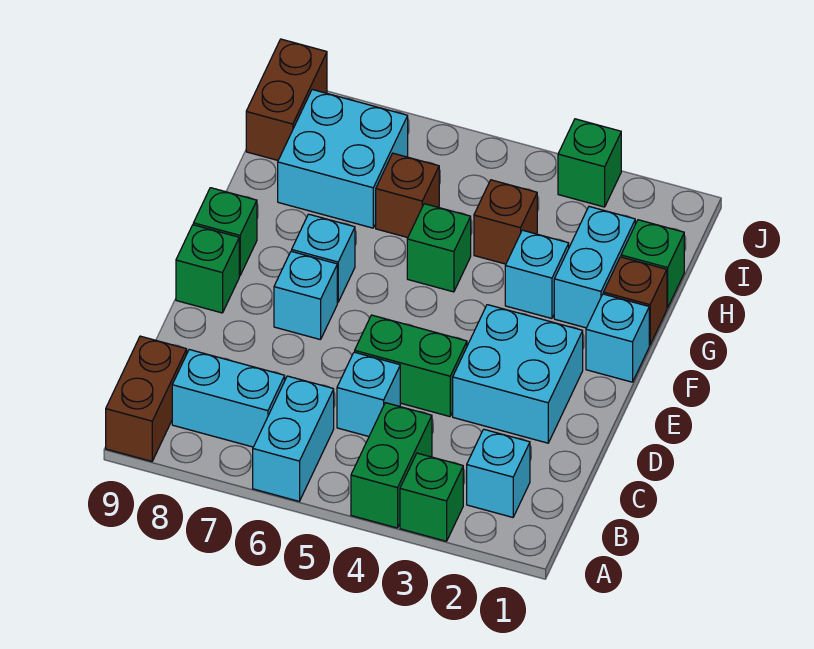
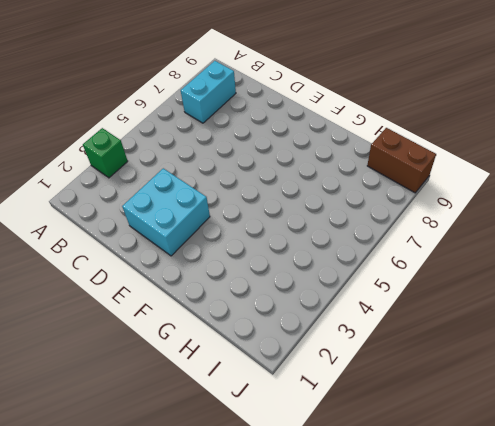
none -> green brick A4:B4 level 1
none -> cyan brick A6:B6 level 1
none -> brown brick A9:B9 level 1

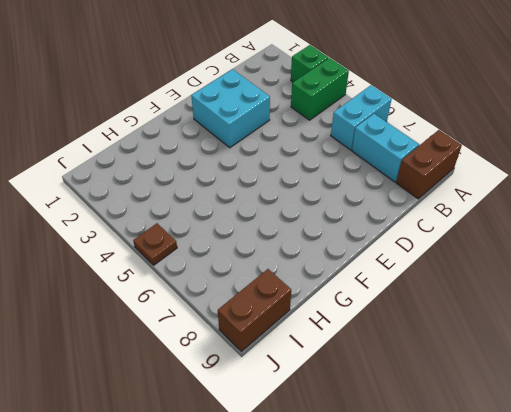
brown plate J5 level 1 -> none
none -> cyan brick B2 level 1
none -> cyan brick C5 level 1
none -> green brick D4:D5 level 1

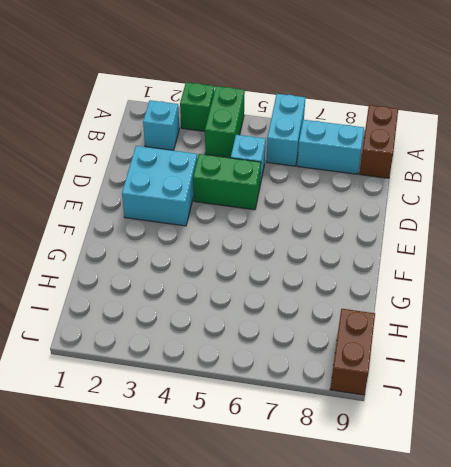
none -> cyan brick E7 level 1
none -> green brick E9 level 1
none -> cyan brick F1 level 1

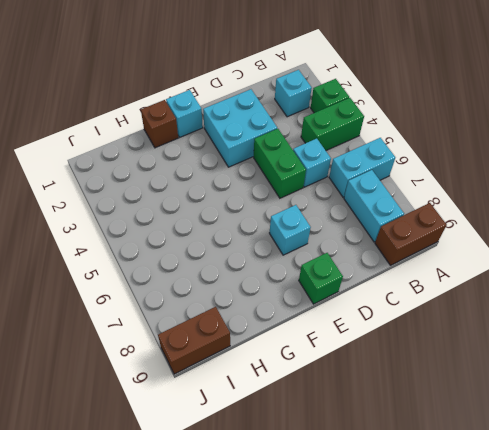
none -> cyan brick F7 level 1
none -> green brick F9 level 1
none -> cyan brick G2:H2 level 1

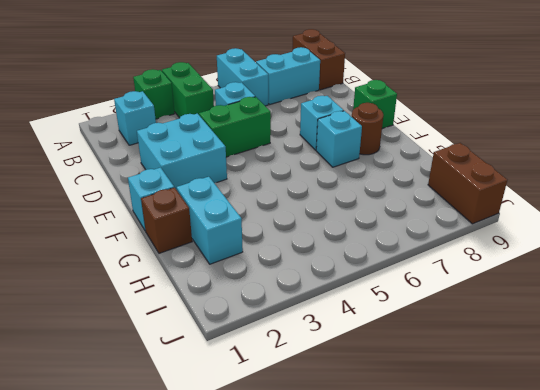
brown round brick F8 level 1 -> none
none -> green brick F9 level 1
none -> cyan brick G3 level 1
none -> green brick G5 level 1

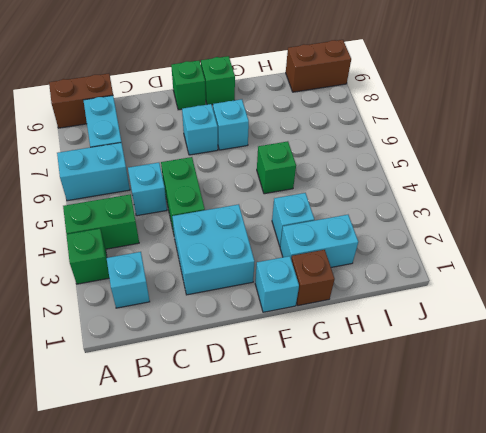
none -> green brick H1 level 1
none -> brown brick H4 level 1
none -> brown brick H6 level 1

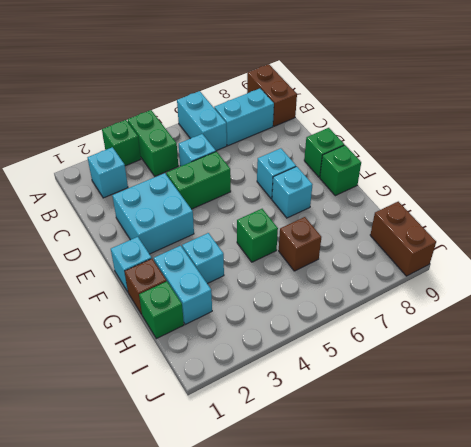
none -> brown brick H4 level 1
none -> cyan brick H7:I8 level 1
none -> green brick J3 level 1

